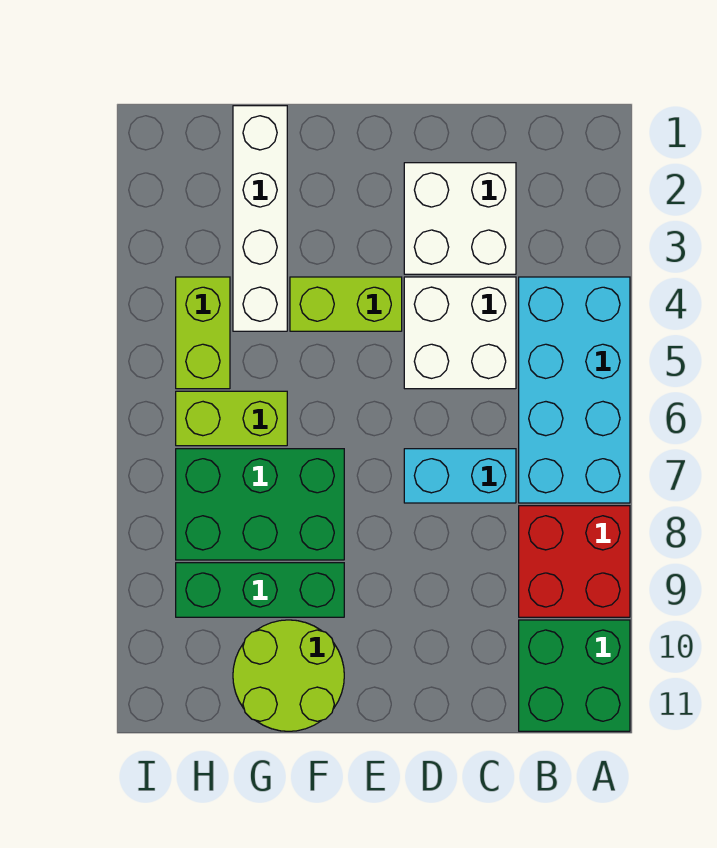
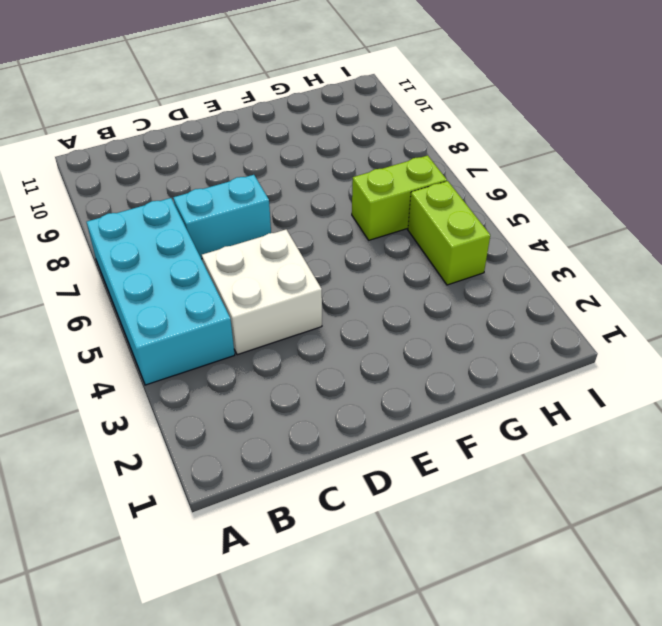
none -> red brick A8:B9 level 1
none -> green brick A10:B11 level 1
none -> white brick C2:D3 level 1

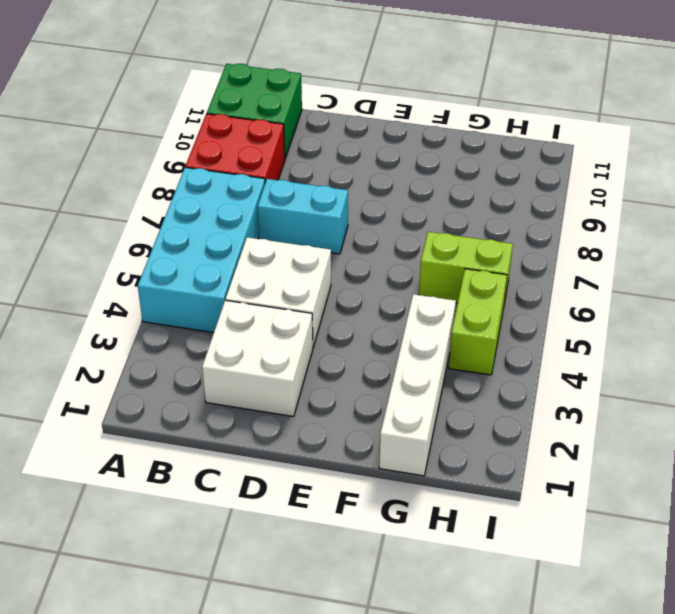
none -> lime brick E4:F4 level 1
none -> green brick F7:H8 level 1
none -> green brick F9:H9 level 1

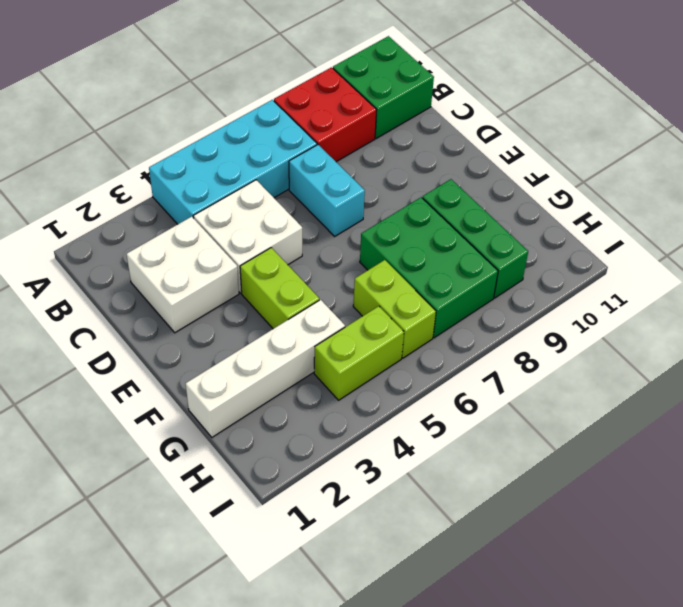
none -> lime round brick F10:G11 level 1

